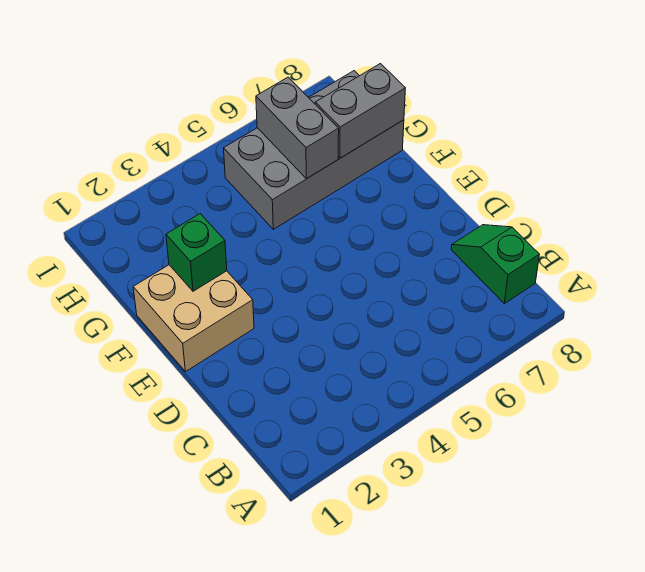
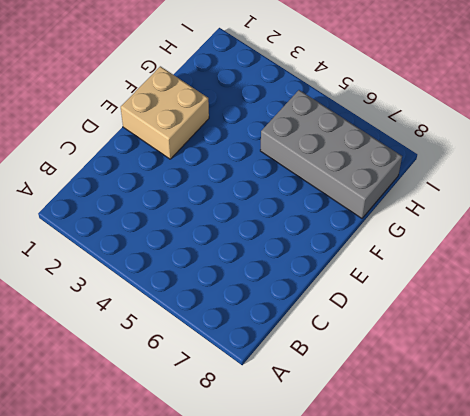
none -> green slope B8:C8 level 1 top B
none -> green brick F2 level 2

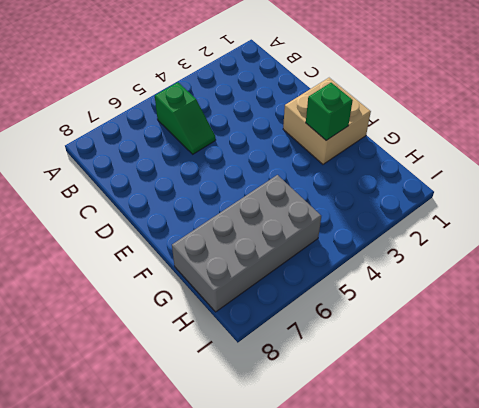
green slope B5:C5 level 1 top B -> green slope B8:C8 level 1 top B
none -> grey brick G6:H6 level 2
none -> grey brick G7:G8 level 2

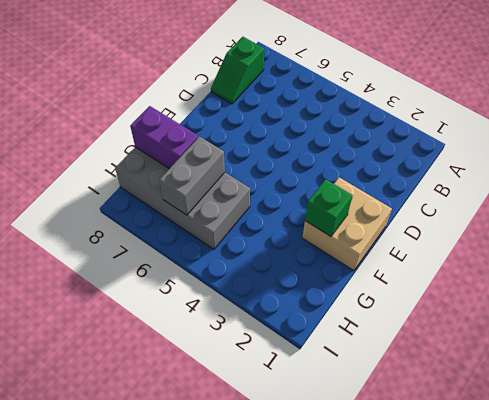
purple brick G7:G8 level 2 -> grey brick G7:G8 level 2

